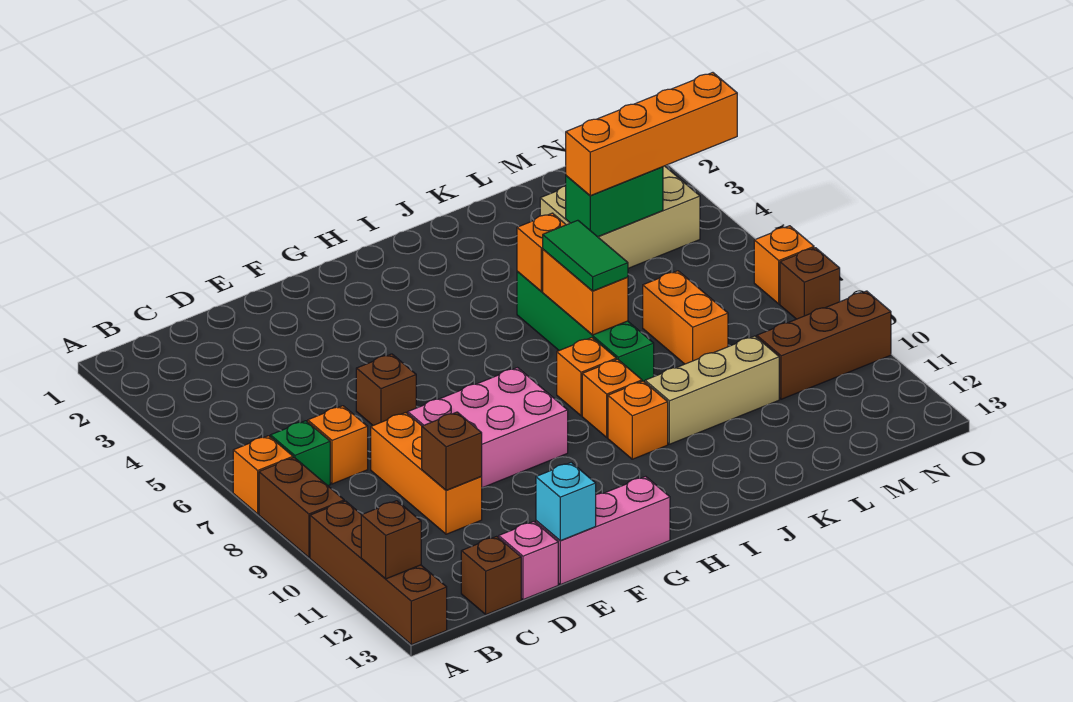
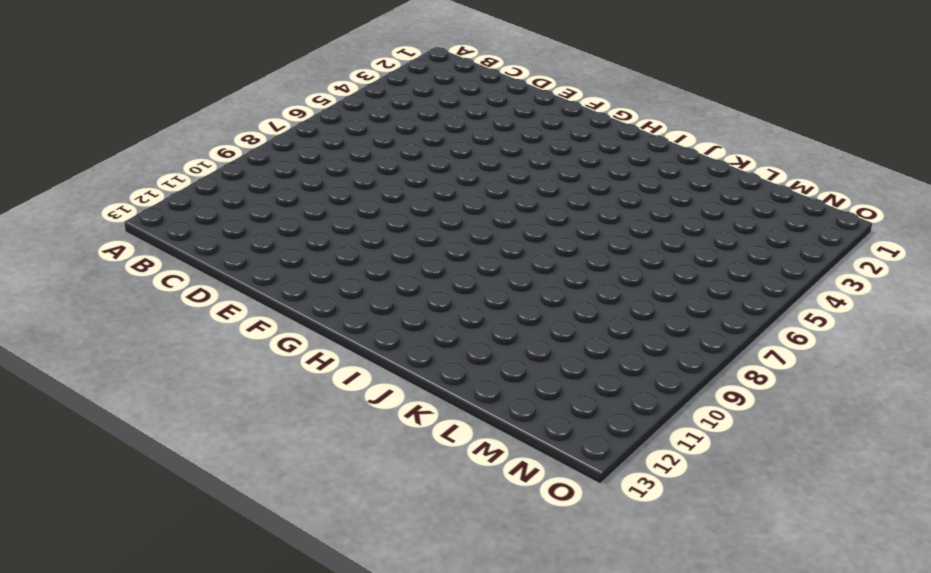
none -> orange brick A7 level 1
none -> brown brick A8:A9 level 1
none -> brown brick A10:A13 level 1

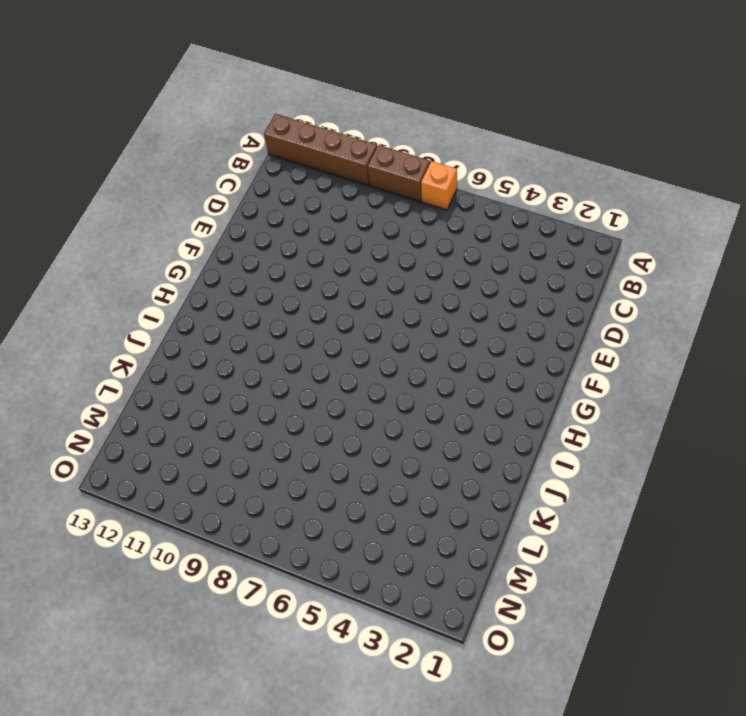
none -> green brick B7 level 1
none -> orange brick C7 level 1
none -> brown brick C13 level 1

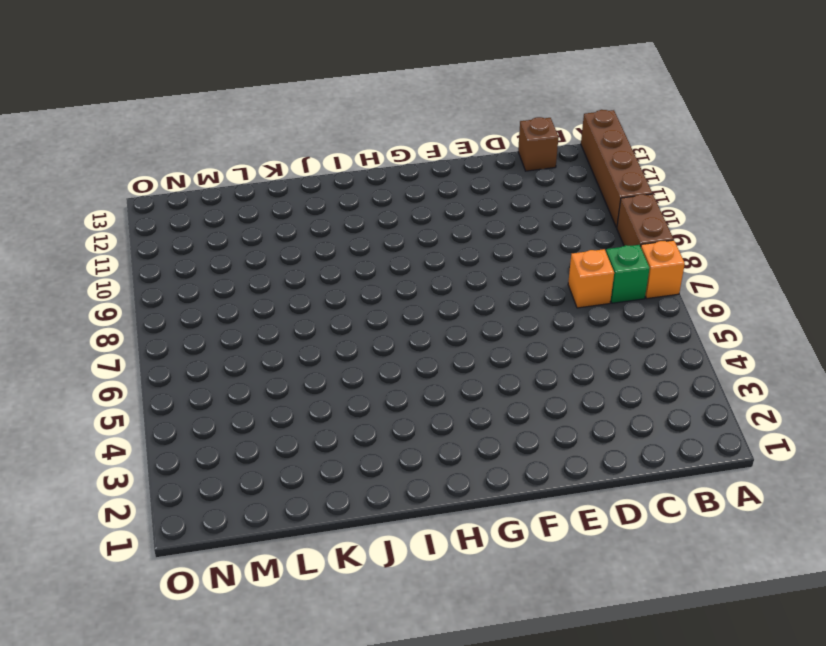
none -> orange brick D8:D10 level 1
none -> pink brick D13 level 1
none -> brown brick E6 level 1

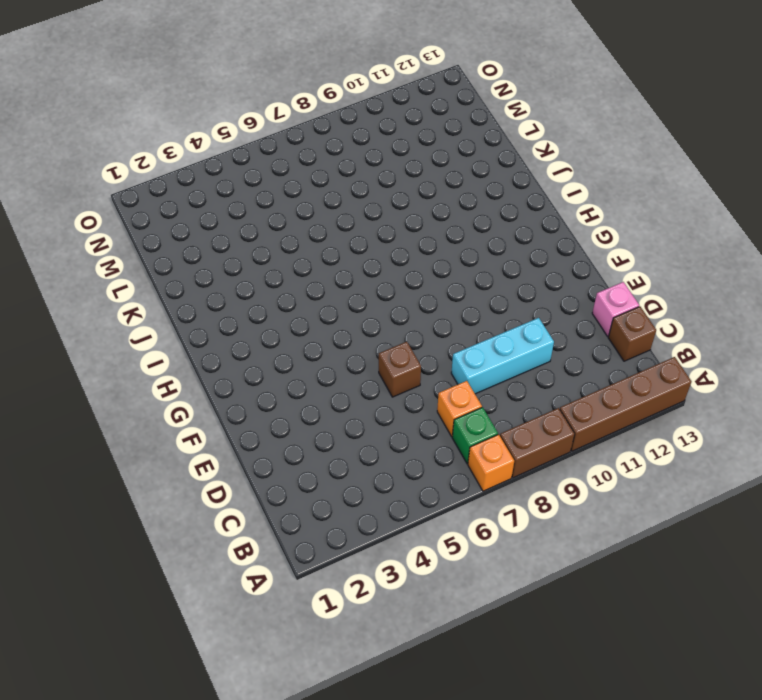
cyan brick D8:D10 level 1 -> orange brick D8:D10 level 1
none -> pink brick E8:G9 level 1
none -> pink brick E13:G13 level 1
none -> orange brick I8 level 1

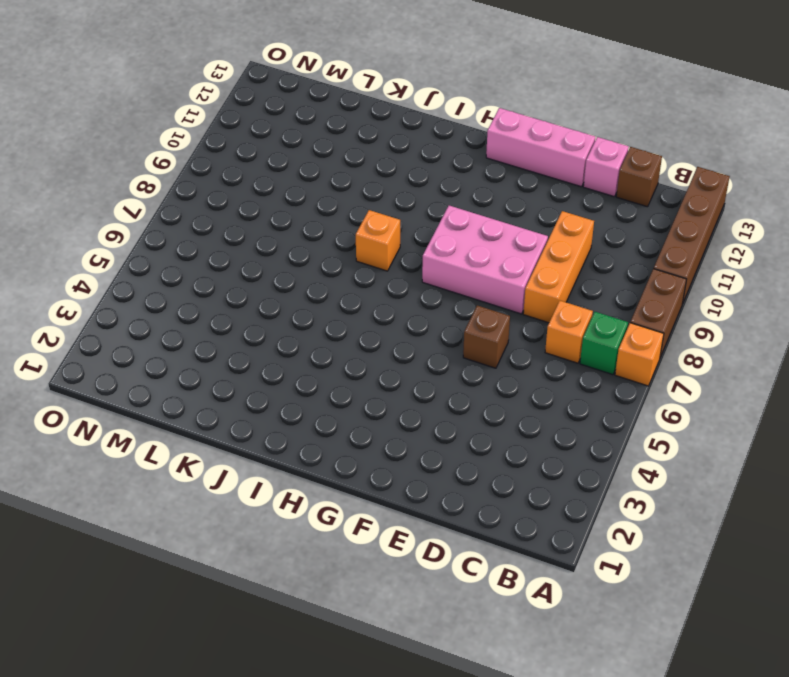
none -> orange brick I9 level 1
none -> orange brick I10 level 1
none -> green brick J5:J8 level 1

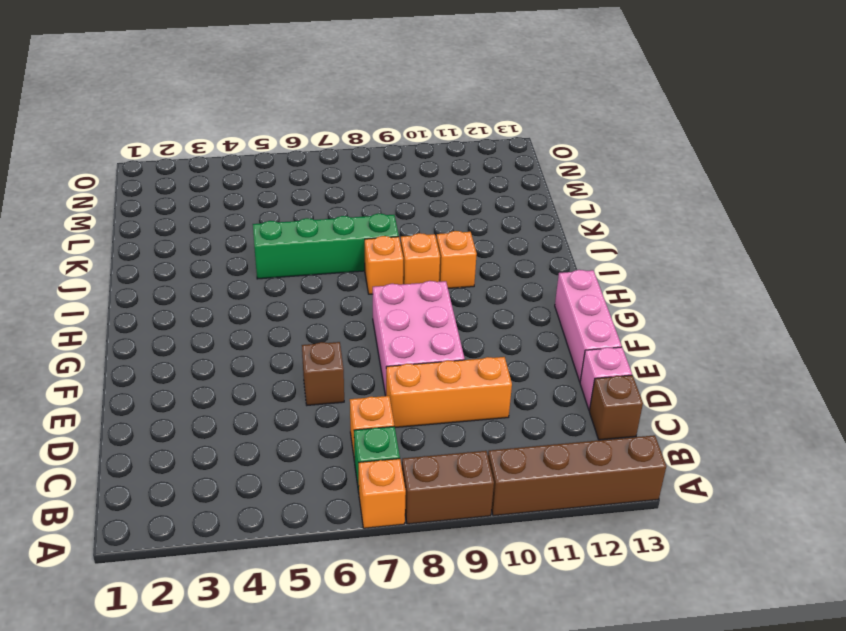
none -> tan brick J10:L10 level 1
none -> tan brick L3:N4 level 1
none -> orange brick L7:L8 level 1

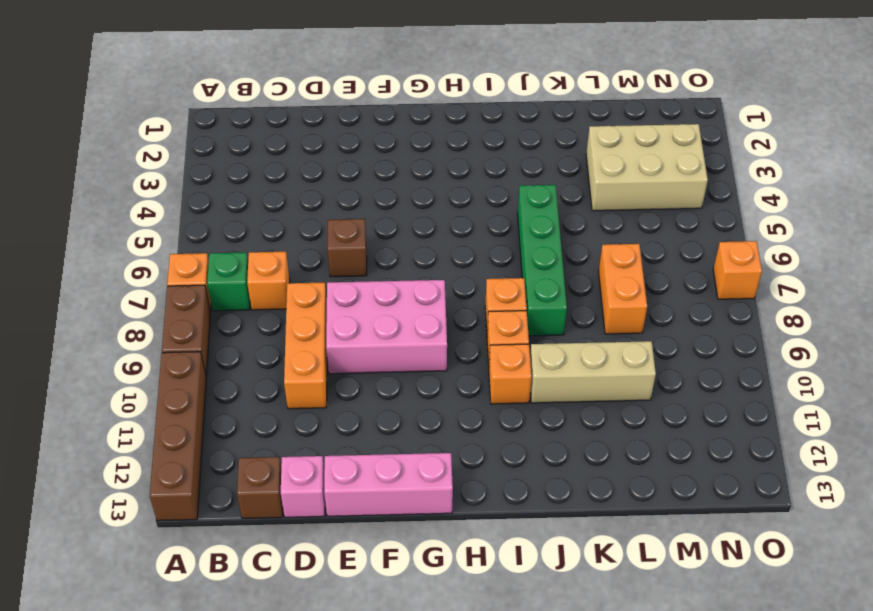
none -> brown brick M10:O10 level 1
none -> brown brick O8 level 1
none -> brown brick A12 level 2

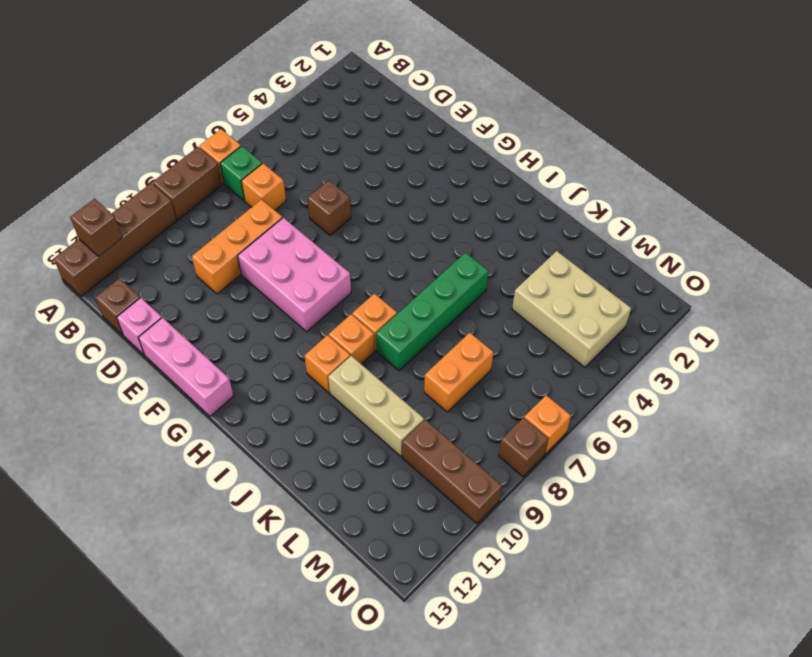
none -> brown brick D10 level 2
none -> cyan brick E13 level 2
none -> orange brick J5 level 2

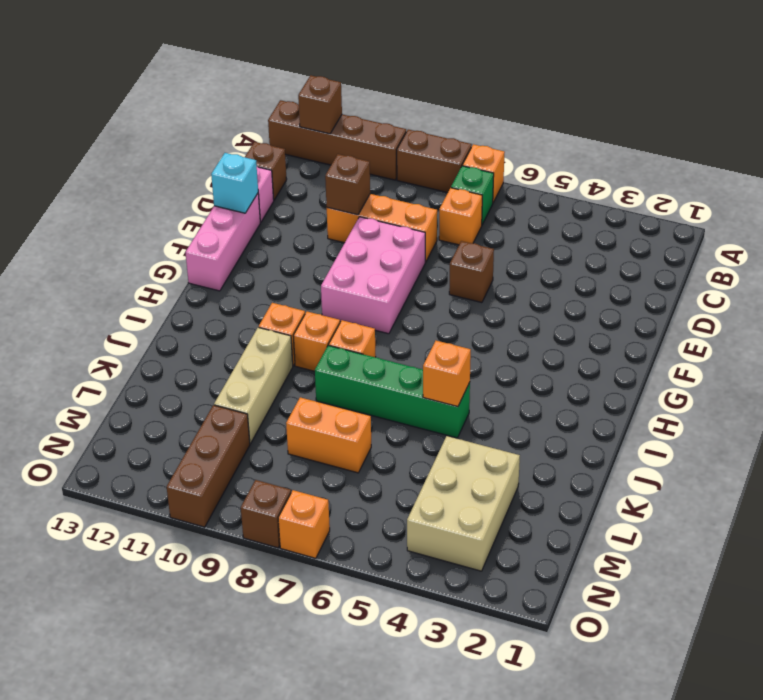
none -> orange brick J6:J7 level 2
none -> green brick L4:M4 level 2
none -> green tile J6:J7 level 3

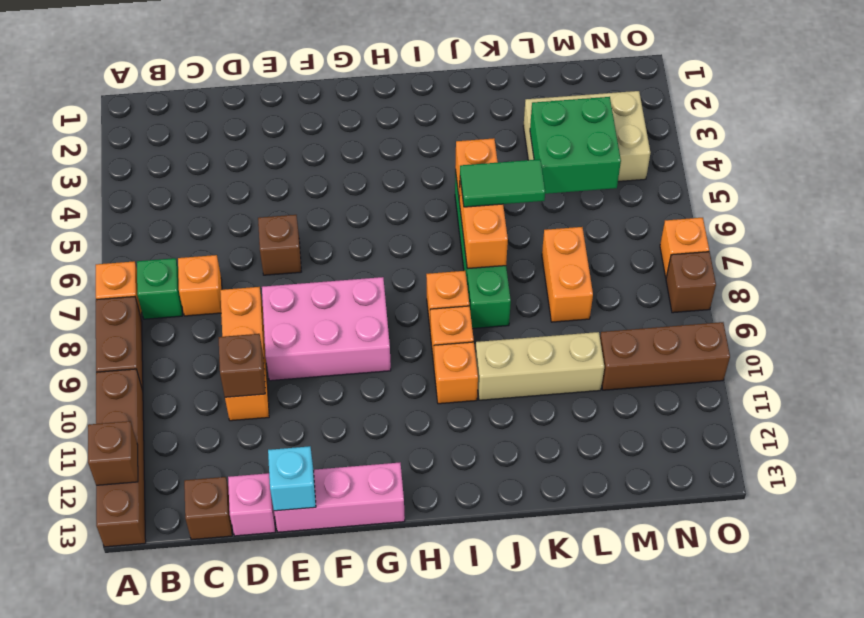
green tile J6:K6 level 3 -> green tile J6:J7 level 3
green brick L4:M5 level 2 -> green brick L4:M4 level 2
none -> orange brick L4:O4 level 3

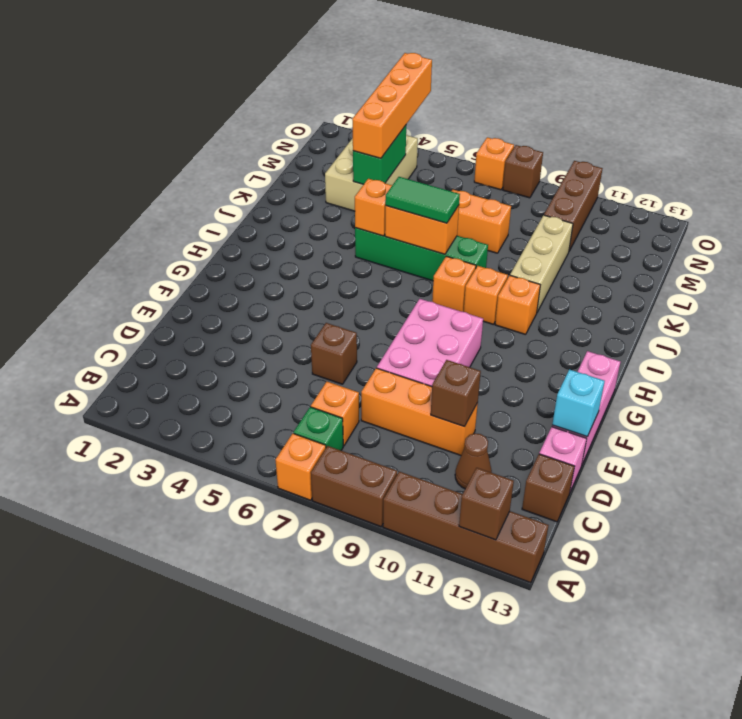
brown cone C11 level 1 -> none

